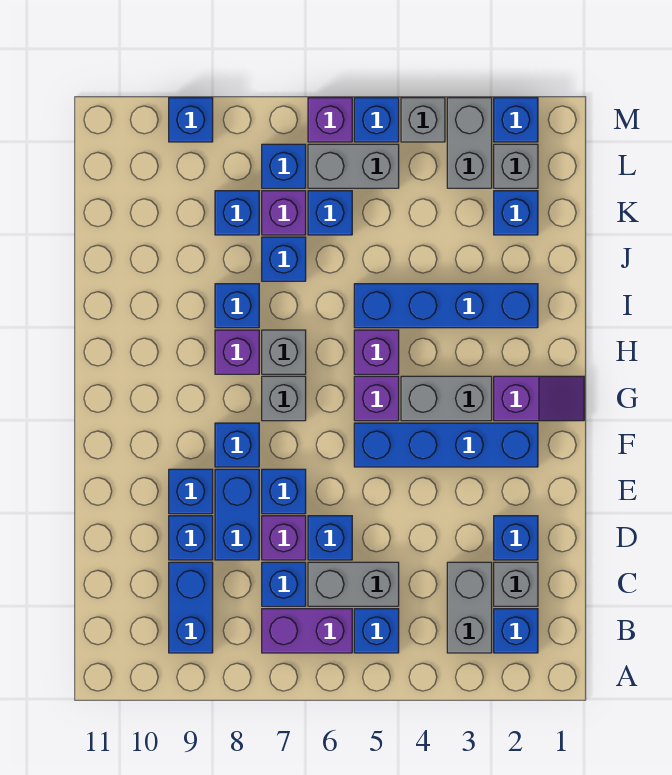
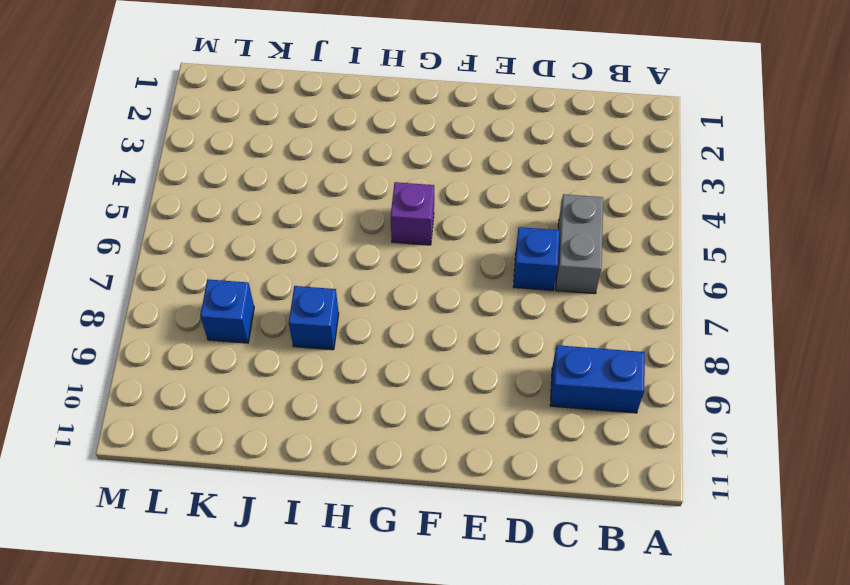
none -> blue brick B2 level 1
none -> grey brick B3:C3 level 1
none -> blue brick B5 level 1
none -> purple brick B6:B7 level 1

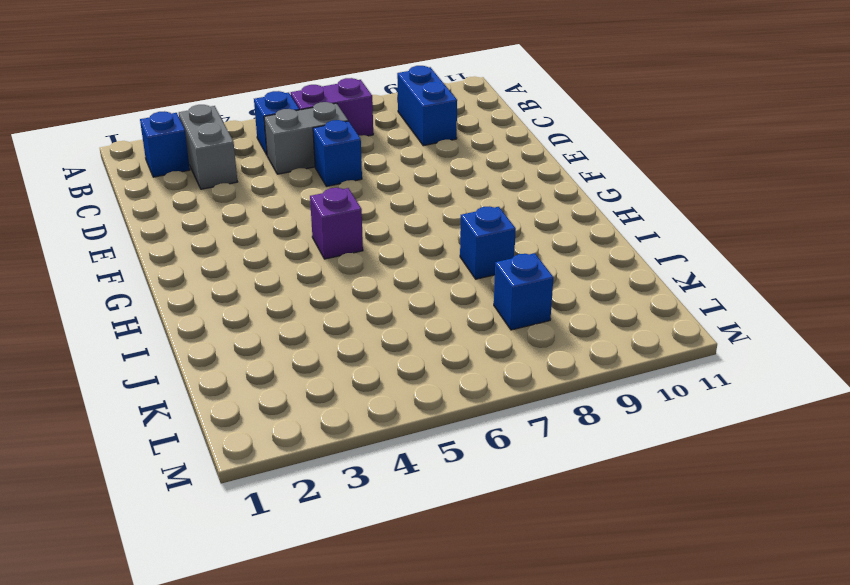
none -> grey brick C2 level 1
none -> blue brick C7 level 1
none -> blue brick D2 level 1
none -> purple brick D7 level 1

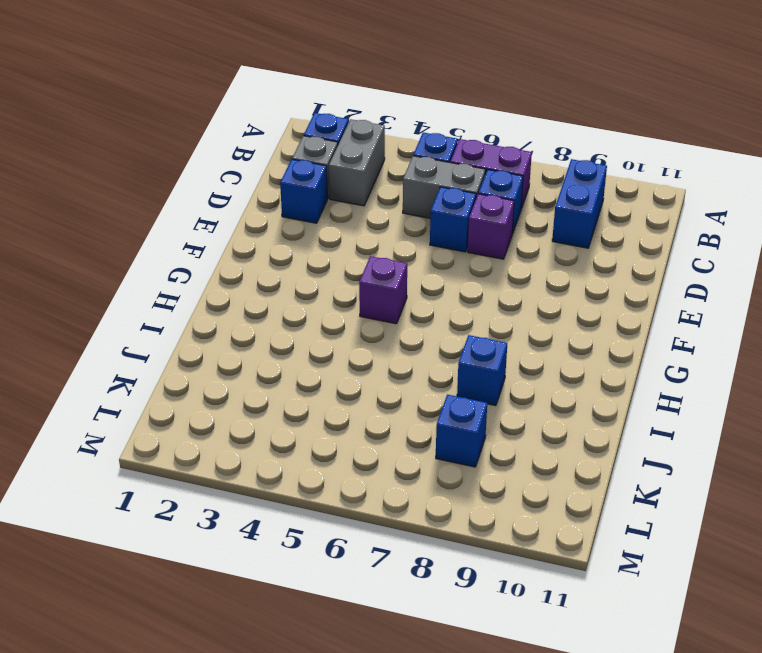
none -> blue brick D8:E8 level 1
none -> blue brick D9 level 1
none -> blue brick E7 level 1
none -> blue brick E9 level 1

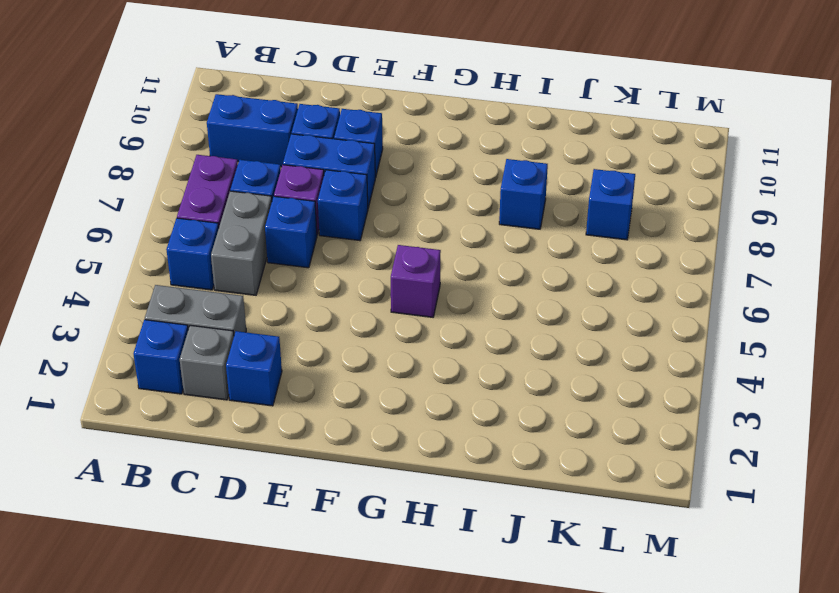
none -> blue brick F2:F5 level 1
none -> blue brick F8 level 1
none -> purple slope G1:G2 level 1 top 2
none -> grey brick G3:G4 level 1

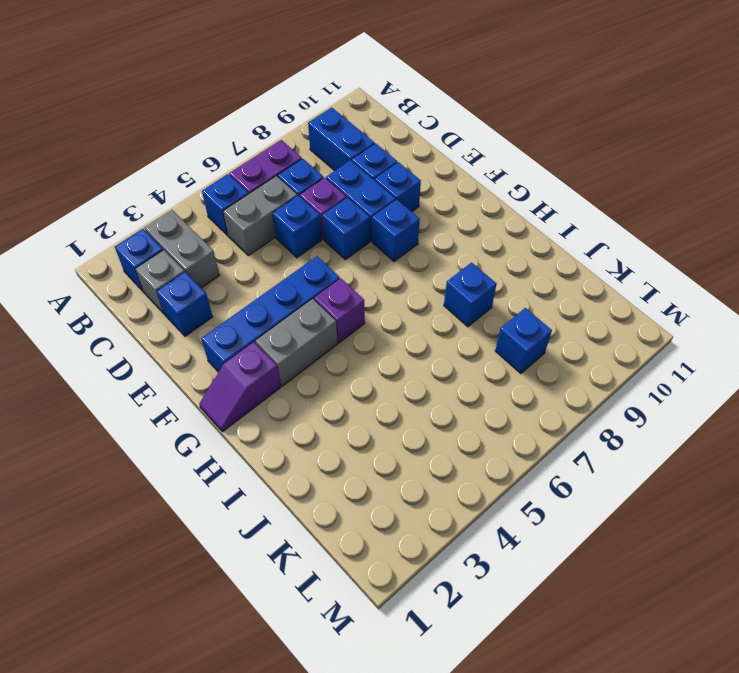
none -> grey brick G7 level 1
none -> purple brick H5 level 1
none -> grey brick H7 level 1
none -> purple brick H8 level 1

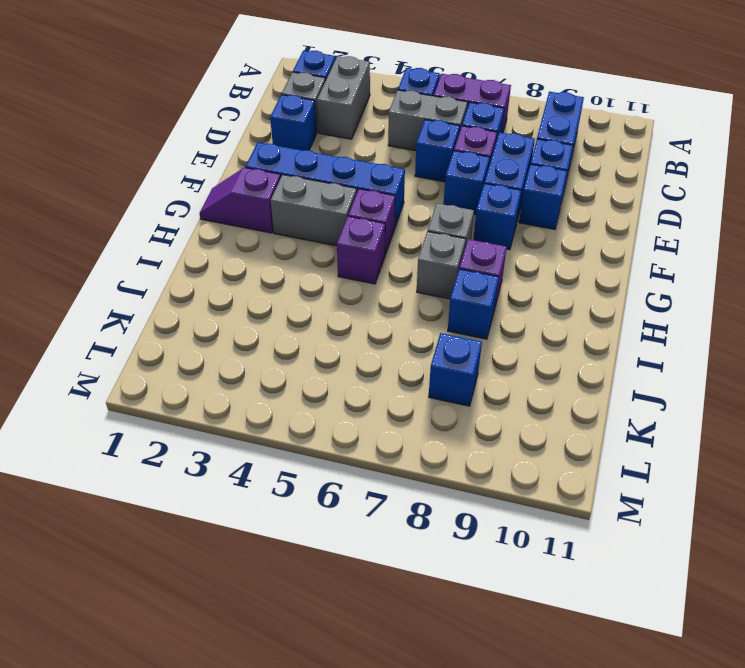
none -> blue brick I2:I5 level 1
none -> blue brick J7 level 1
none -> blue brick K2 level 1
none -> blue brick K6 level 1

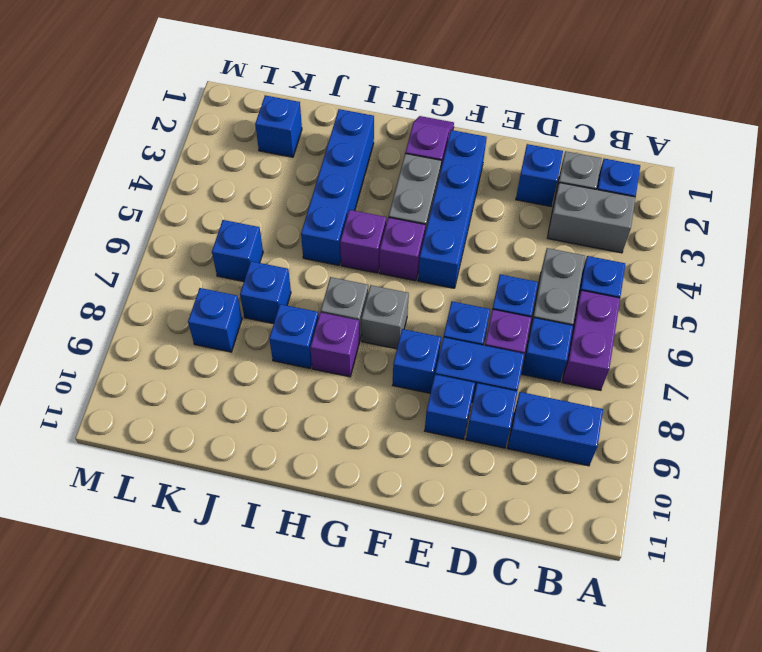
none -> purple brick K7 level 1
none -> grey brick L2 level 1
none -> grey brick L3:M3 level 1
none -> grey brick L5:L6 level 1

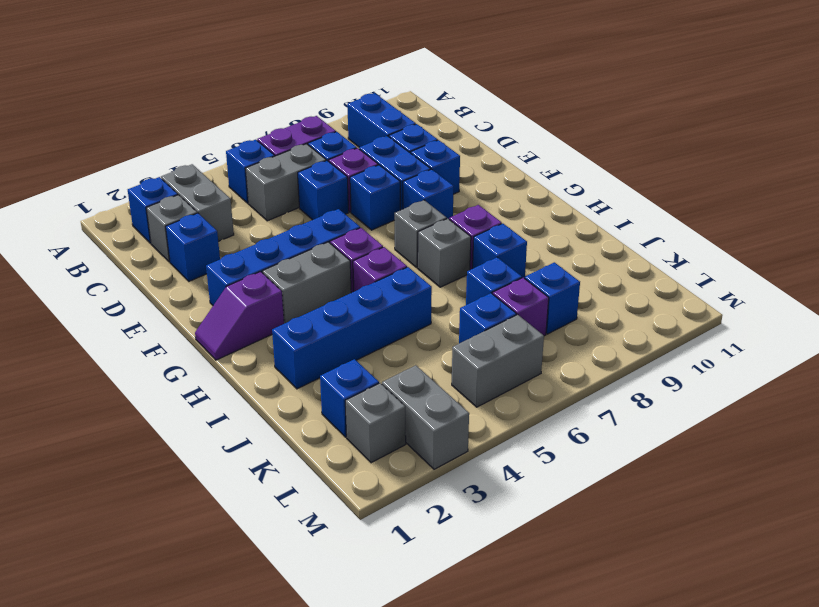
none -> blue brick L7 level 1
none -> blue brick M2 level 1
none -> grey brick M4 level 1
none -> blue brick M5 level 1

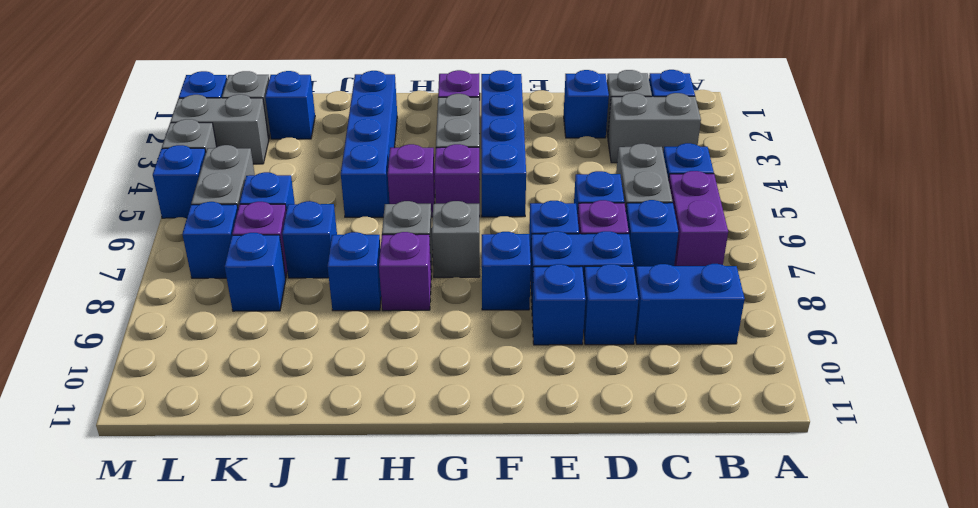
none -> purple brick M6 level 1
none -> blue brick M9 level 1

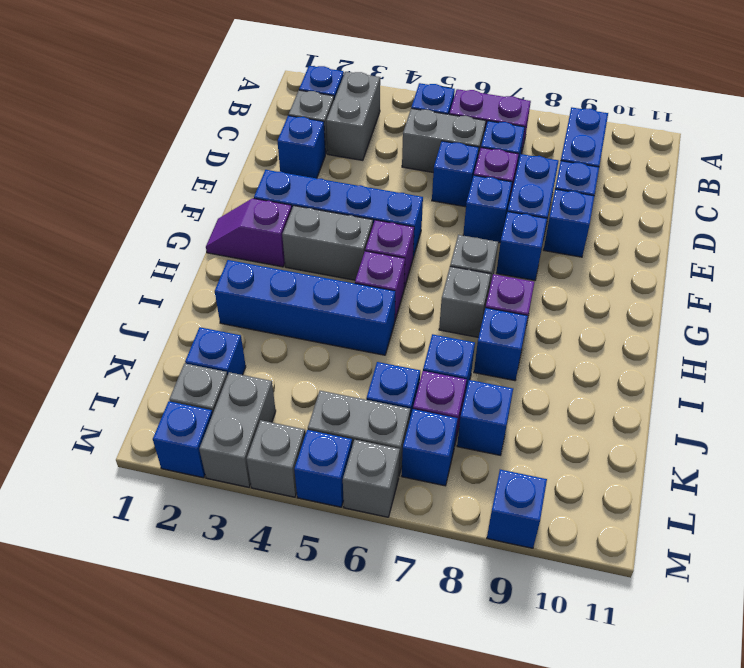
grey brick M6 level 1 -> purple brick M6 level 1

